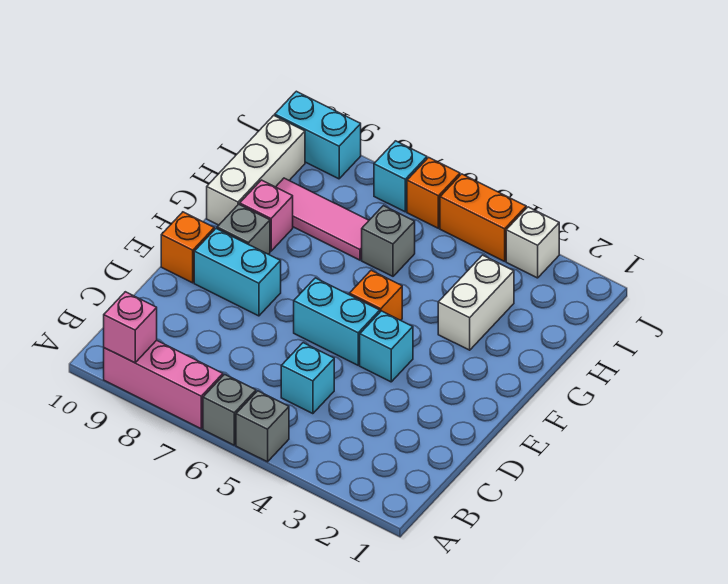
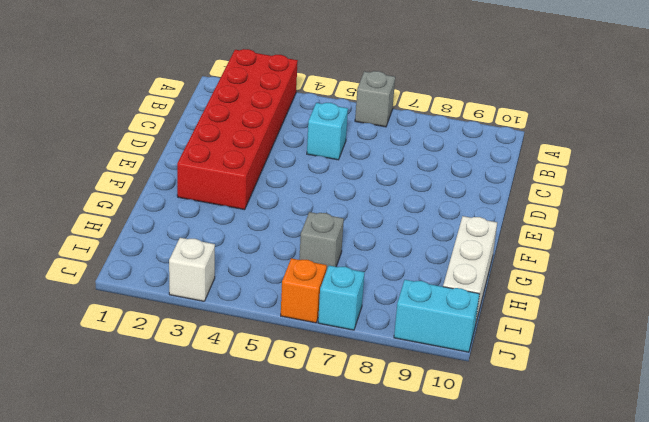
red brick A2:F3 level 1 -> none
none -> grey brick A5 level 1
none -> pink brick A7:A9 level 1
none -> cyan brick E4 level 1

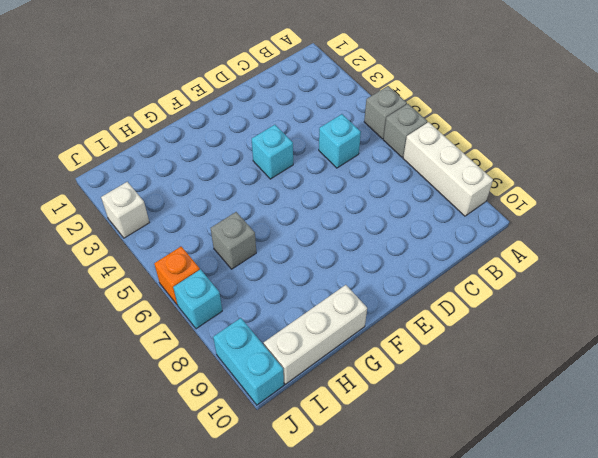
white brick A7:A9 level 1 -> pink brick A7:A9 level 1
none -> cyan brick E5:E6 level 1
none -> cyan brick E8:E9 level 1
none -> orange brick E10 level 1

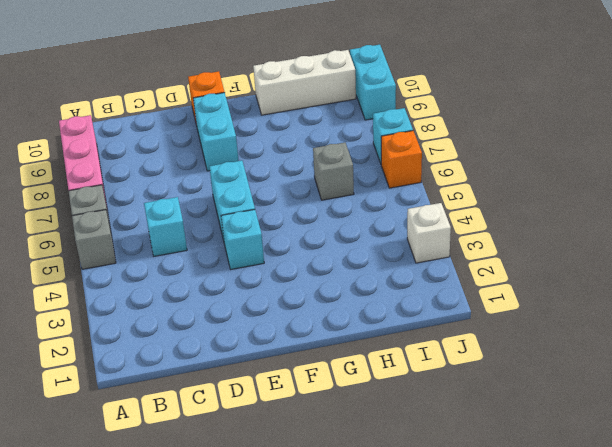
none -> orange brick F5 level 1
none -> grey brick F9 level 1
none -> white brick G3:H3 level 1

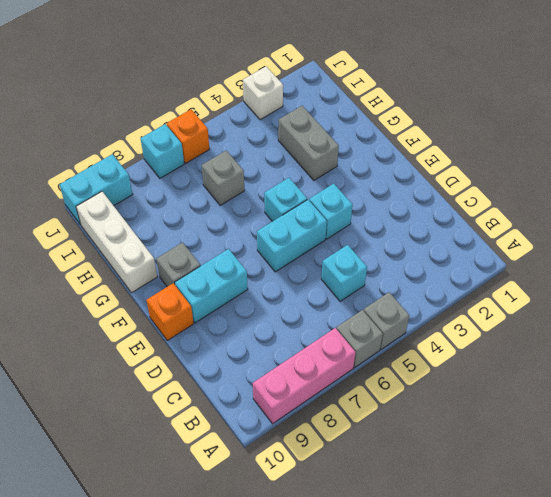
cyan brick F5 level 1 -> orange brick F5 level 1
grey brick G3:H3 level 1 -> white brick G3:H3 level 1
none -> pink brick G9 level 1
none -> pink tile H7:H9 level 1
none -> orange brick J4:J5 level 1

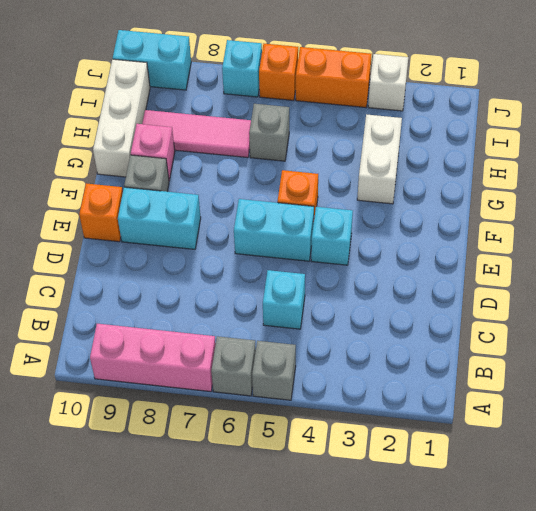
none -> pink brick A9 level 2

